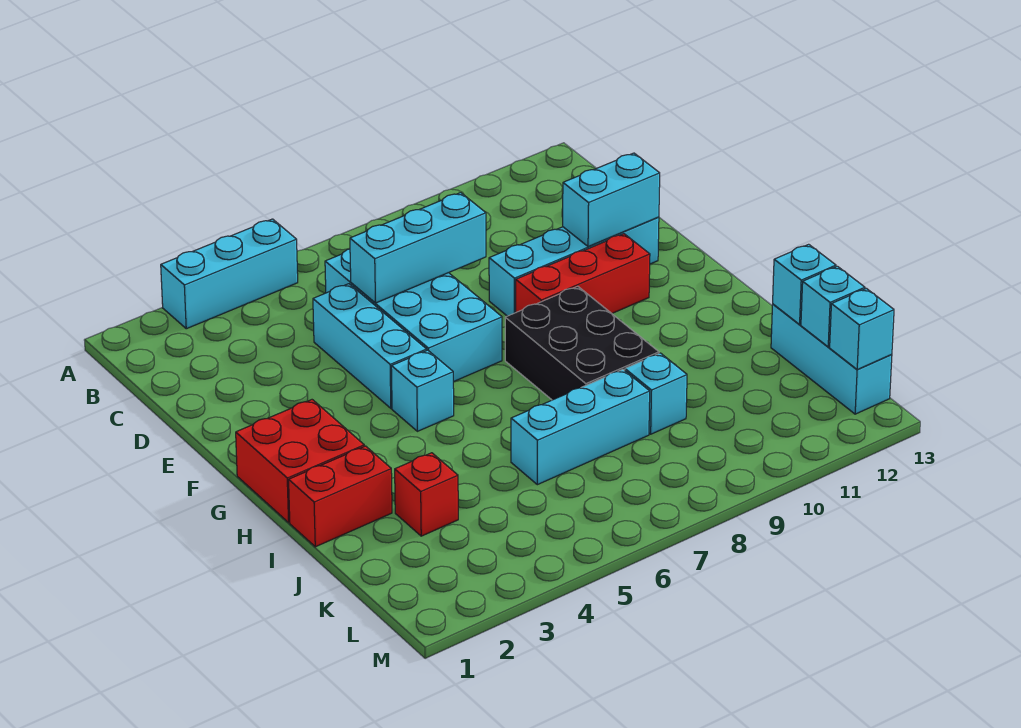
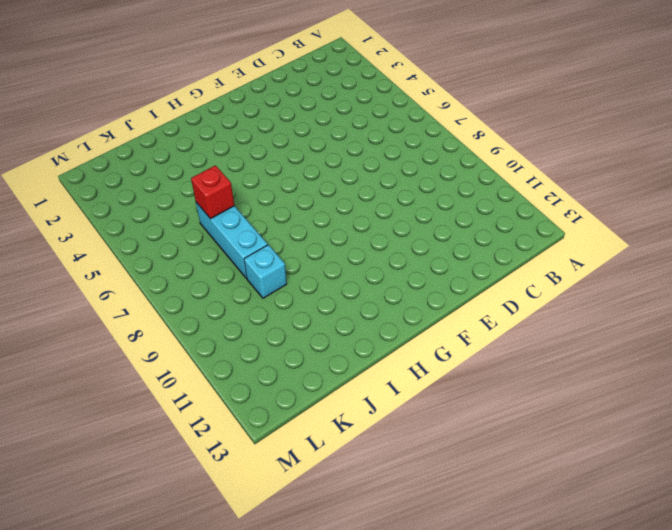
red brick J6 level 2 -> red brick J3 level 1
none -> cyan brick A3:A5 level 1
none -> cyan brick C6:F7 level 1
none -> cyan brick D5:F5 level 1

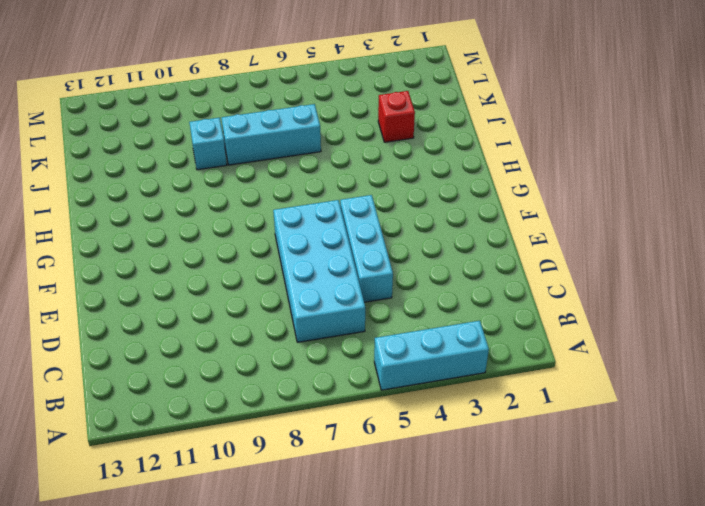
none -> cyan brick E9:E12 level 1
none -> red brick F9:F11 level 1
none -> red brick G1:H2 level 1

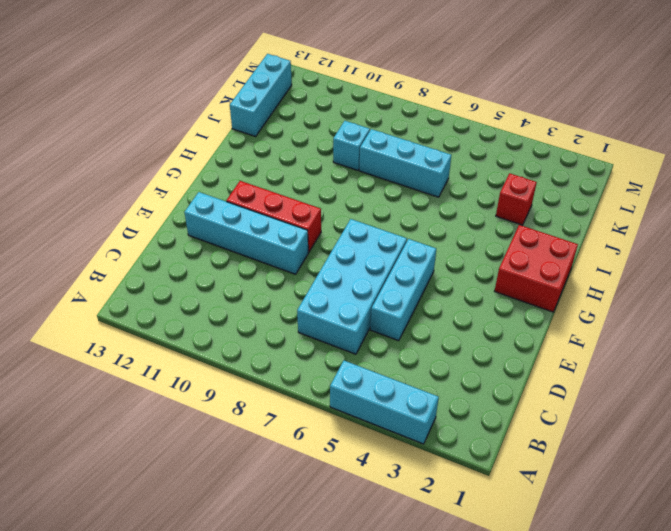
none -> cyan brick G5 level 1
none -> black brick G8:I9 level 1
none -> red brick I1:I2 level 1

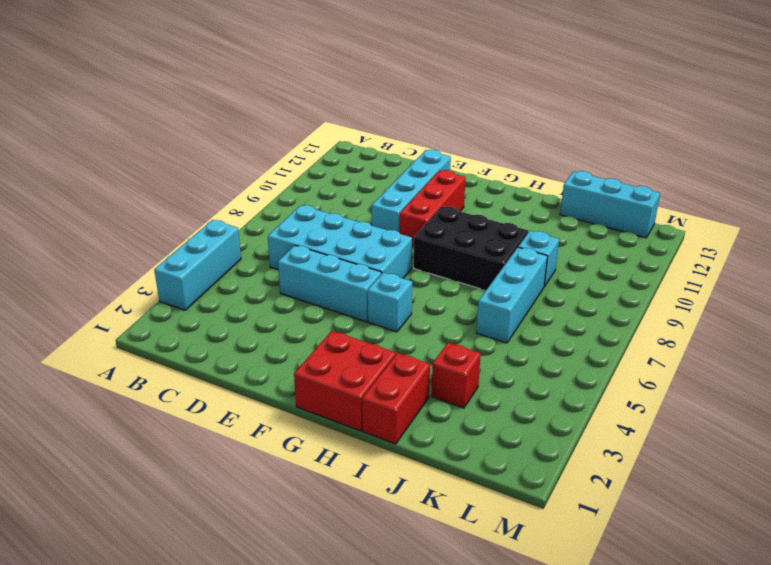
none -> cyan brick D6:D8 level 2
none -> cyan brick E11:E12 level 2
none -> cyan brick J13 level 2

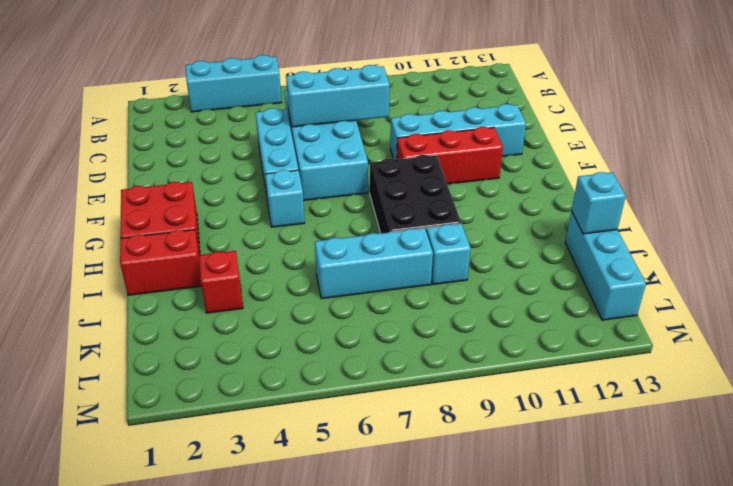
none -> cyan brick E11:E12 level 2
none -> cyan brick K13 level 2
none -> cyan brick L13 level 2

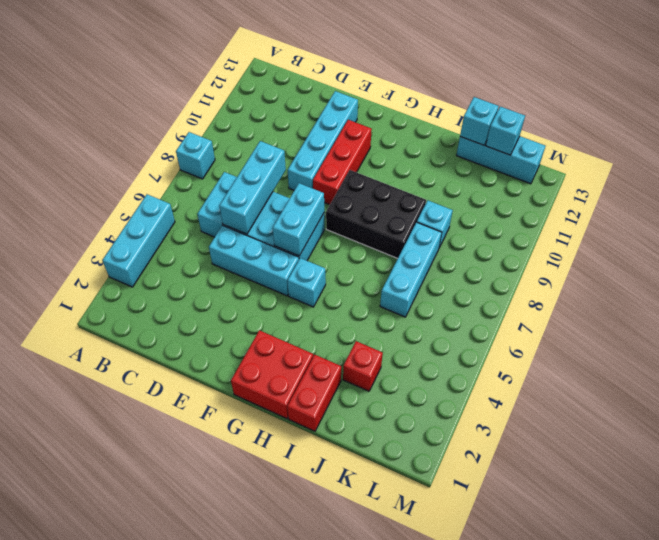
cyan brick A8 level 1 -> cyan brick L13 level 2
cyan brick F6:F7 level 2 -> cyan brick E11:E12 level 2

